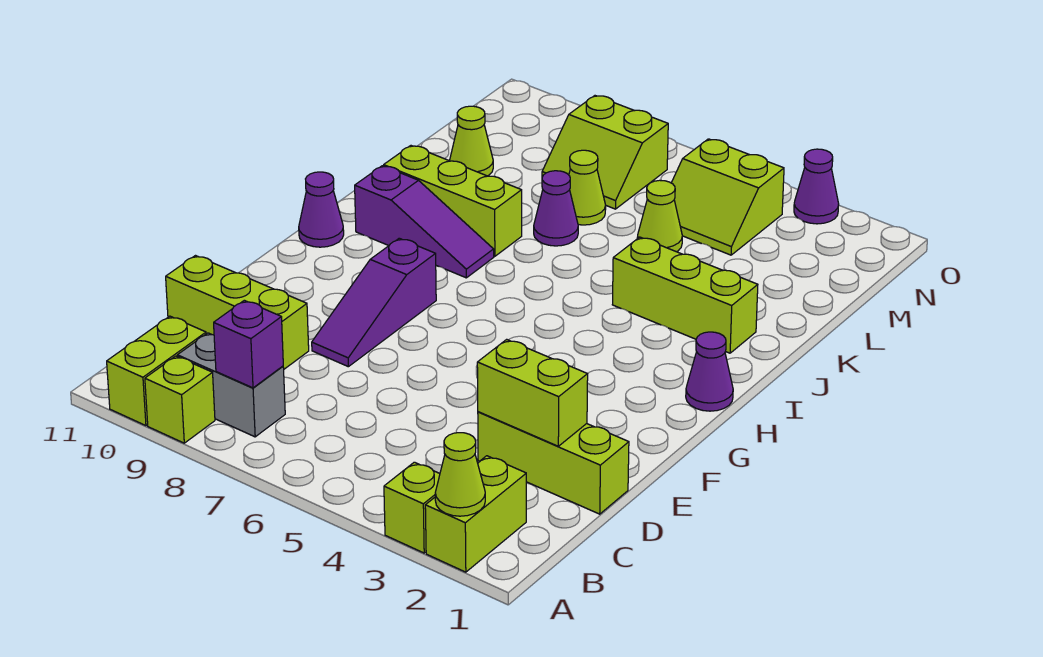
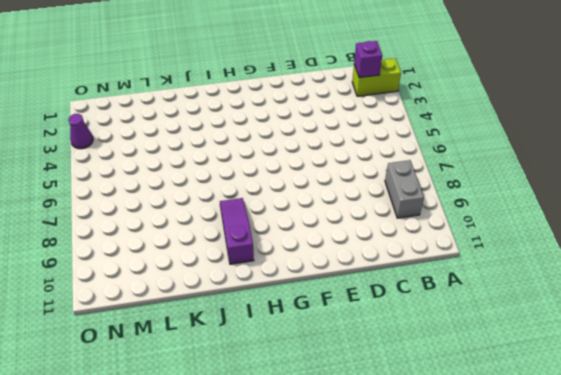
purple brick B2 level 2 -> purple brick B8 level 2
none -> lime brick A3 level 1
none -> lime brick A9 level 1
none -> lime brick A10:B10 level 1

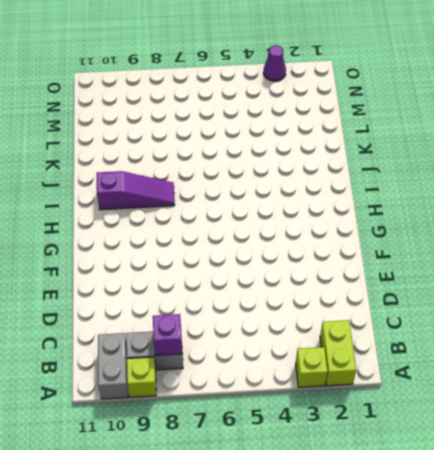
grey brick A10:B10 level 1 -> lime brick A10:B10 level 1
none -> lime brick D1:D3 level 1
none -> lime brick D9:D11 level 1
none -> purple slope E8:G8 level 1 top G

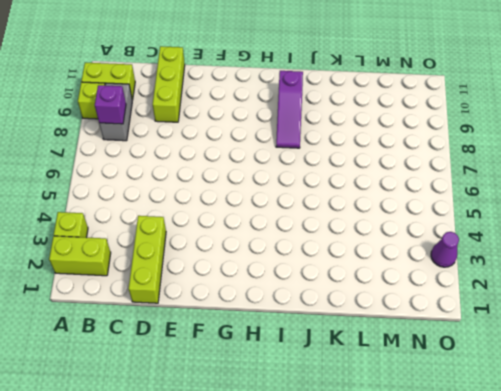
none -> purple slope E8:G8 level 1 top G
none -> purple cone H1 level 1
none -> purple cone H11 level 1

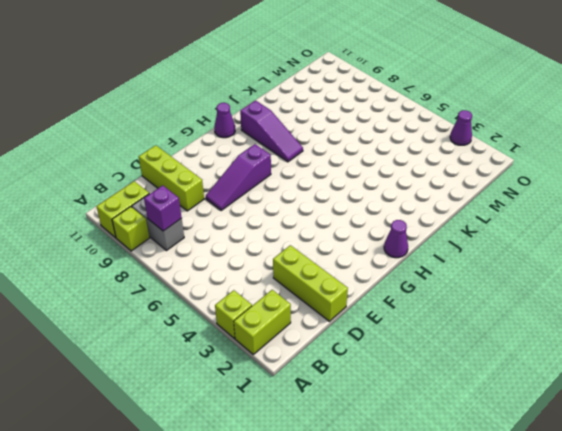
none -> lime brick J2:J4 level 1
none -> lime brick J8:J10 level 1
none -> purple cone K7 level 1

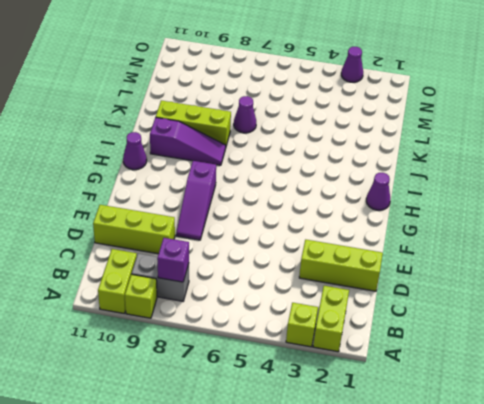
none -> lime brick J2:J4 level 1
none -> lime cone L5 level 1
none -> lime cone L7 level 1

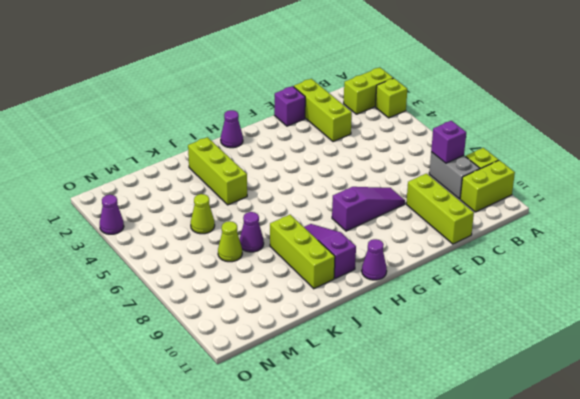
purple brick E1 level 1 -> none
none -> lime cone L10 level 1
none -> lime slope M4:N5 level 1 top N
none -> lime slope M7:N8 level 1 top N

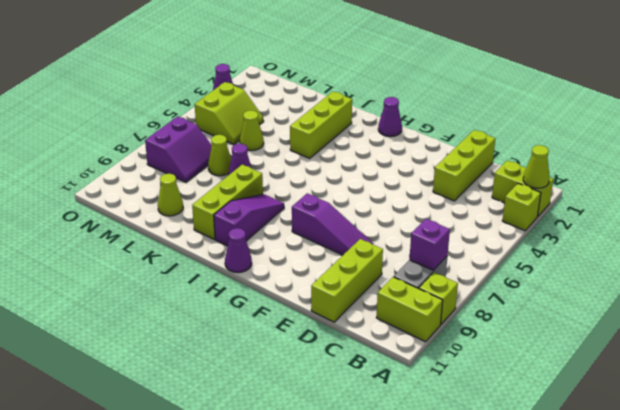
purple slope M7:N8 level 1 top N -> lime slope M7:N8 level 1 top N
none -> lime brick D2:D3 level 2

